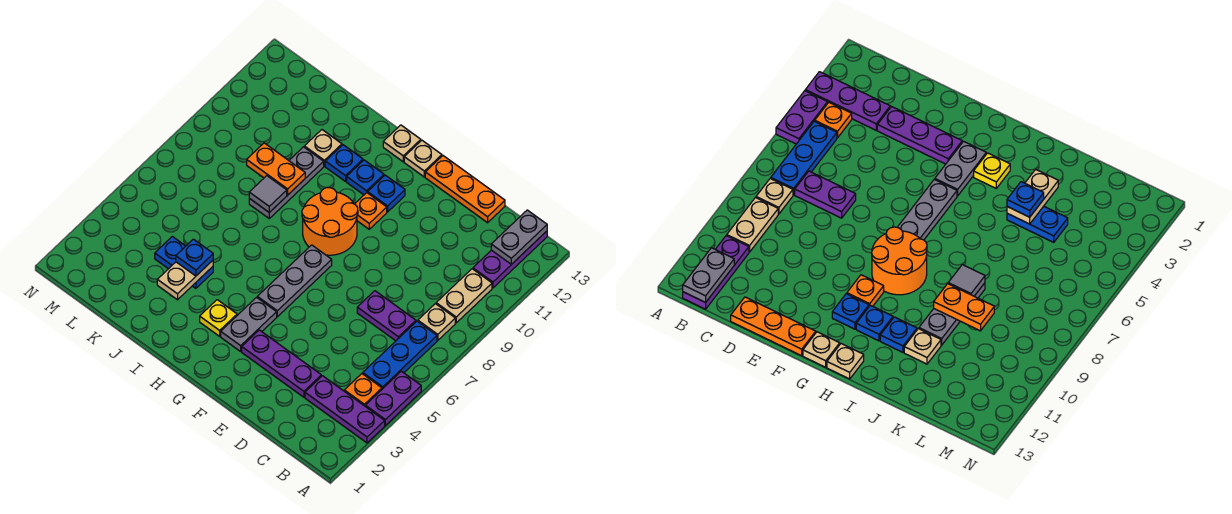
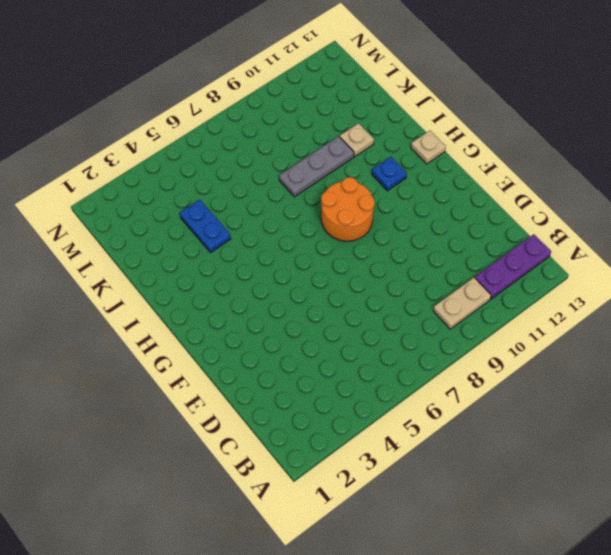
none -> purple plate A3:C3 level 1
none -> purple plate A4:A5 level 1
none -> orange plate B4 level 1

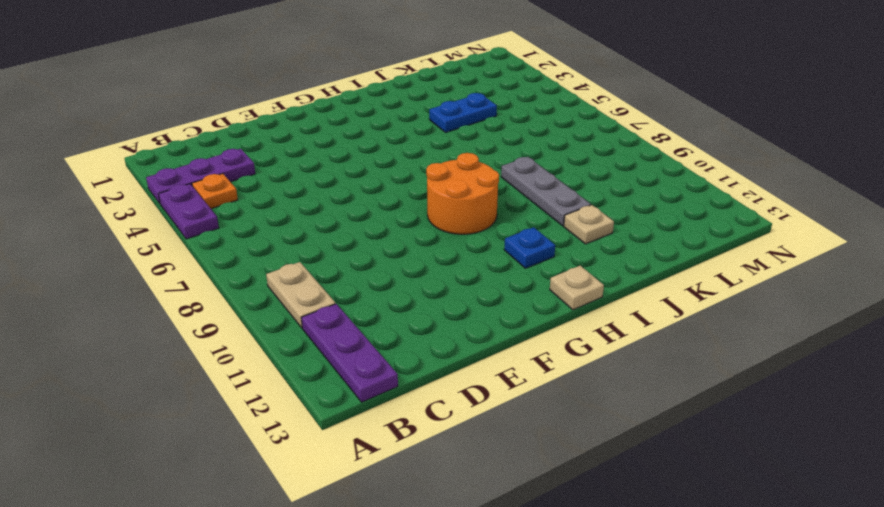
none -> blue plate B5:B7 level 1
none -> tan plate B8 level 1
none -> purple plate C7:D7 level 1

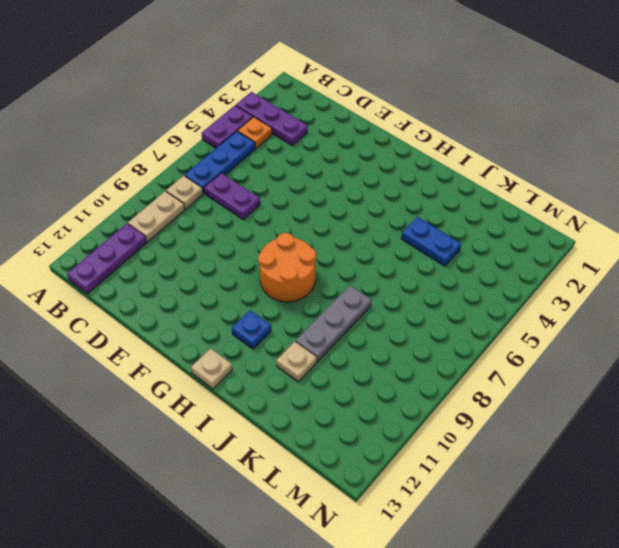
none -> purple plate D3:F3 level 1
none -> orange plate D13:F13 level 1
none -> grey plate G3:G4 level 1

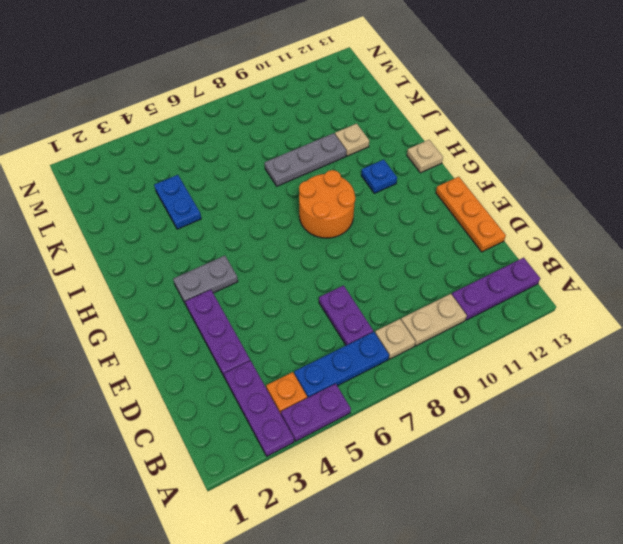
none -> grey plate G5:G7 level 1
none -> orange plate G10 level 1
none -> blue plate G11 level 1

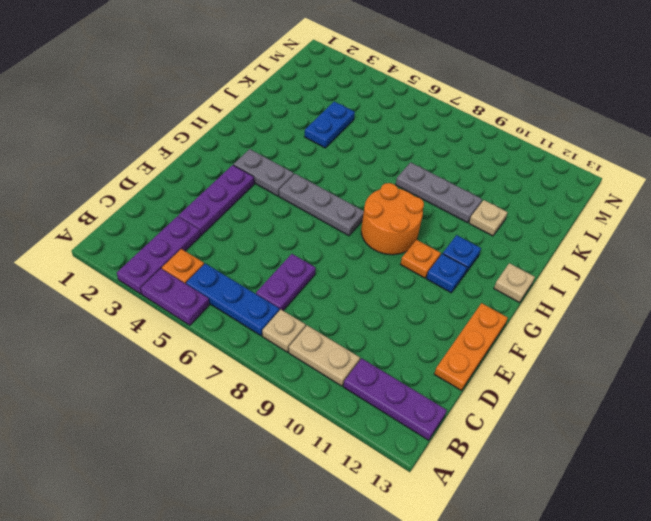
none -> tan plate G13 level 1
none -> yellow plate H3 level 1
none -> blue plate I11 level 1

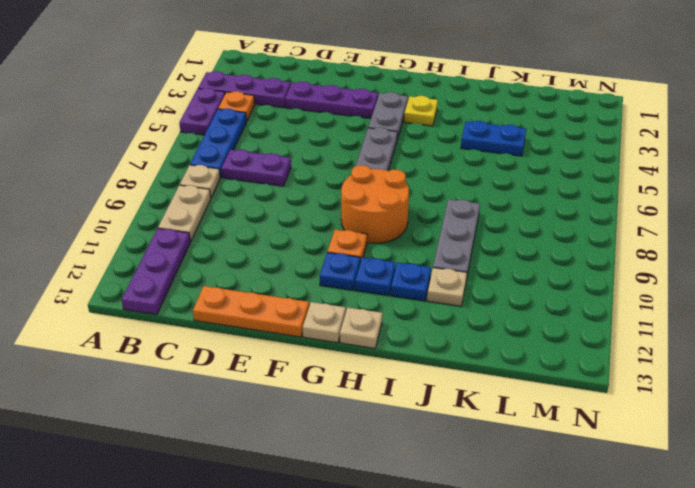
none -> grey plate B12:B13 level 2
none -> tan plate J3:J4 level 2
none -> grey tile J8 level 2

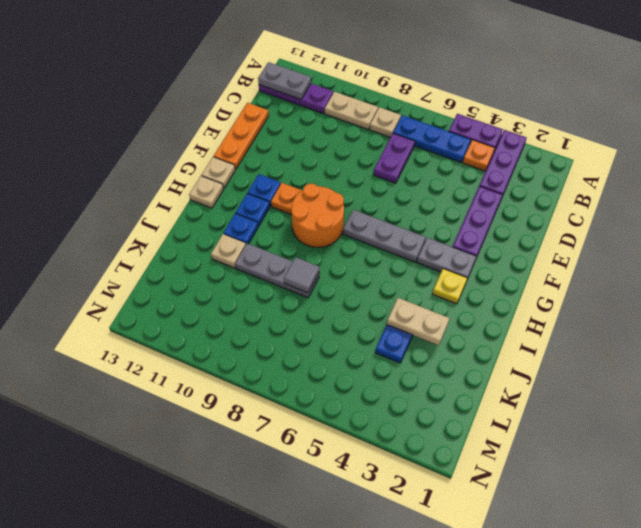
none -> orange plate J9:K9 level 2
none -> blue plate J4 level 3

